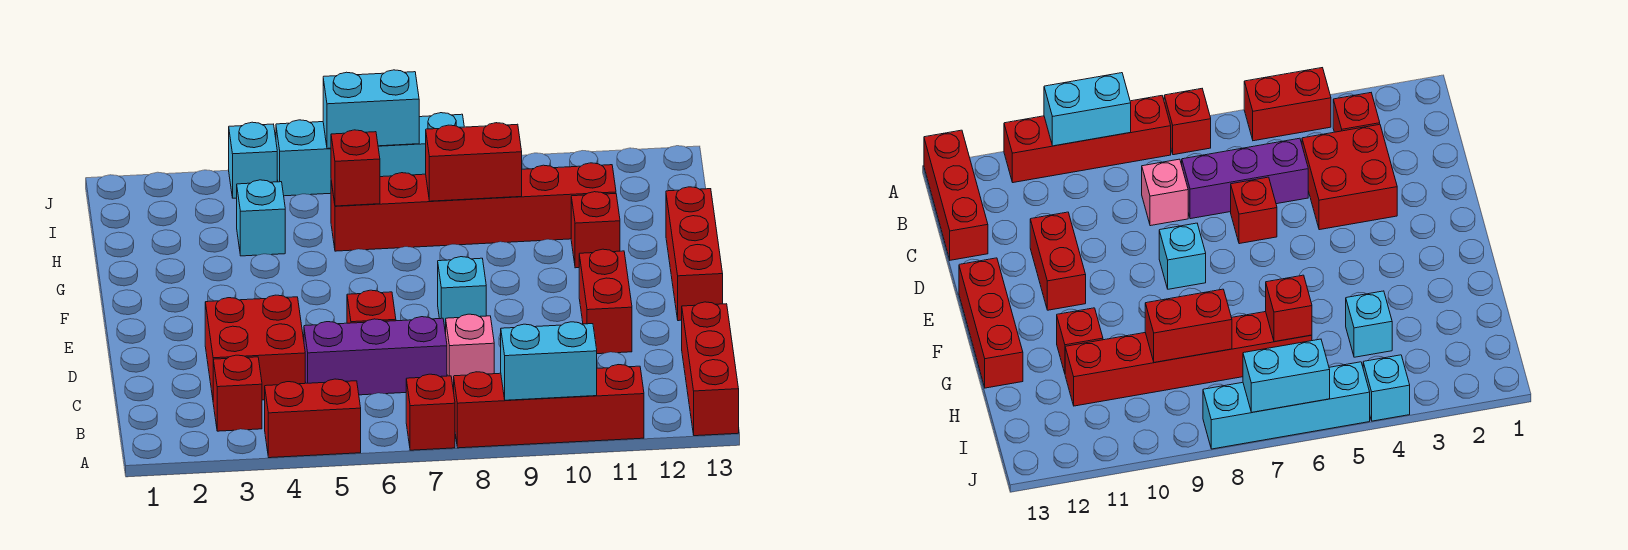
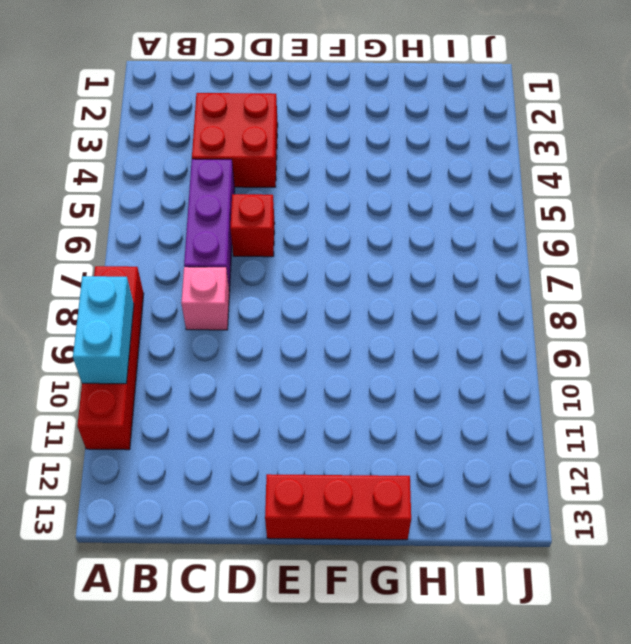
none -> red brick A4:A5 level 1
none -> red brick A7 level 1
none -> red brick A13:C13 level 1

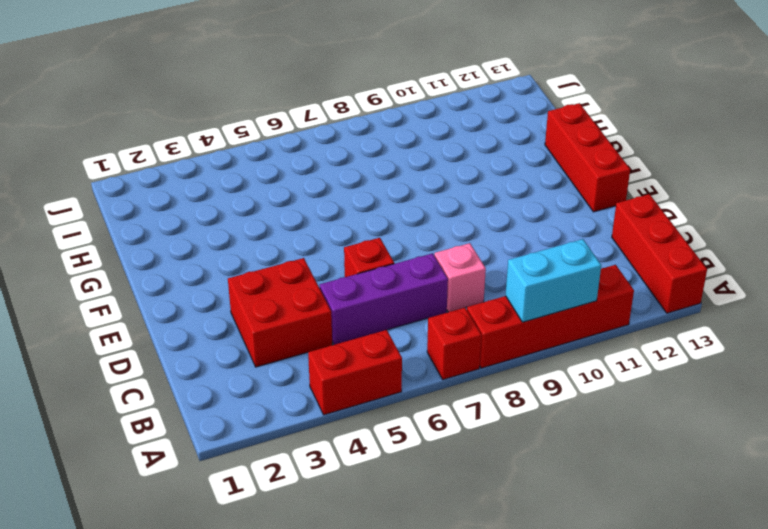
none -> red brick B3 level 1
none -> red brick D11:E11 level 1
none -> cyan brick E8 level 1

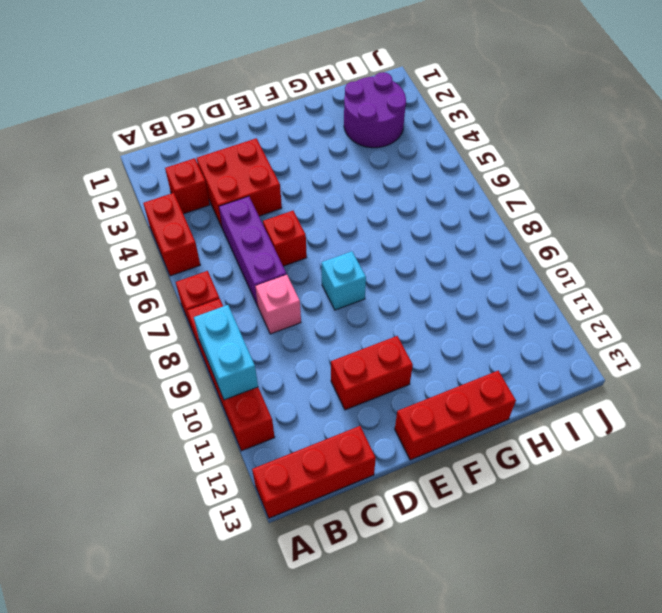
purple round brick H2:I3 level 1 -> none
none -> red brick G11 level 1
none -> cyan brick H4 level 1
none -> red brick H6:H11 level 1

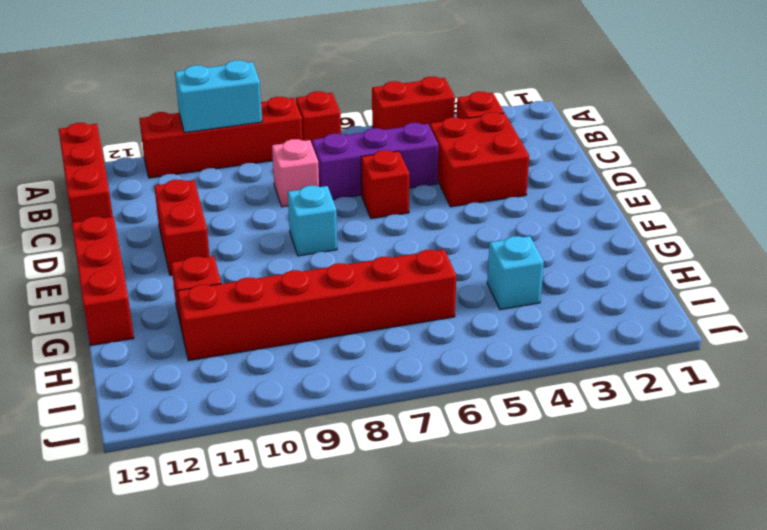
none -> cyan brick J4 level 1
none -> cyan brick J5:J8 level 1
none -> red brick H6 level 2

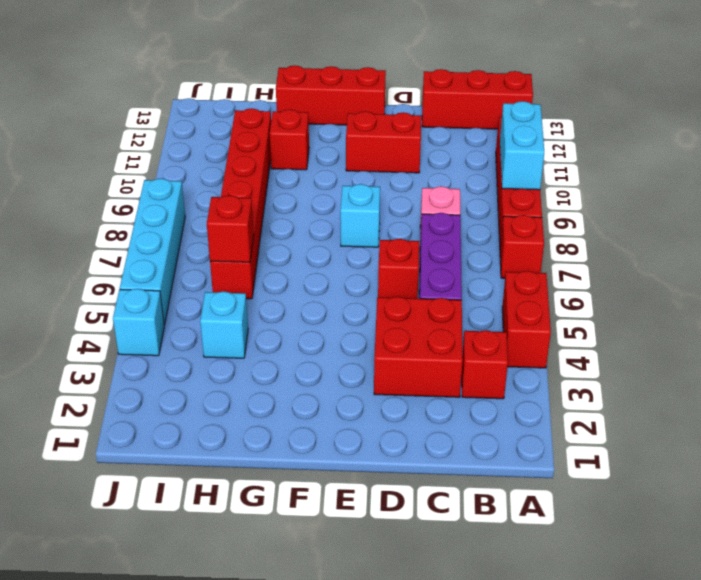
none -> red brick H8:H9 level 2
none -> cyan brick J6:J7 level 2

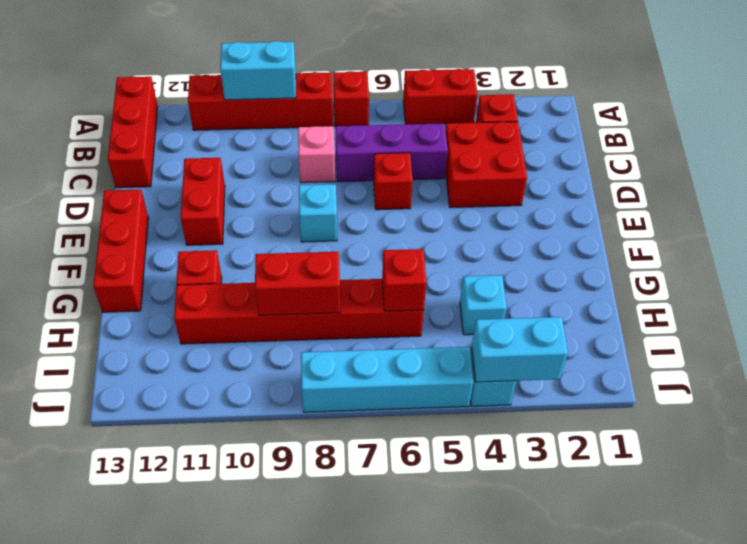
cyan brick J3:J4 level 2 -> cyan brick J6:J7 level 2

